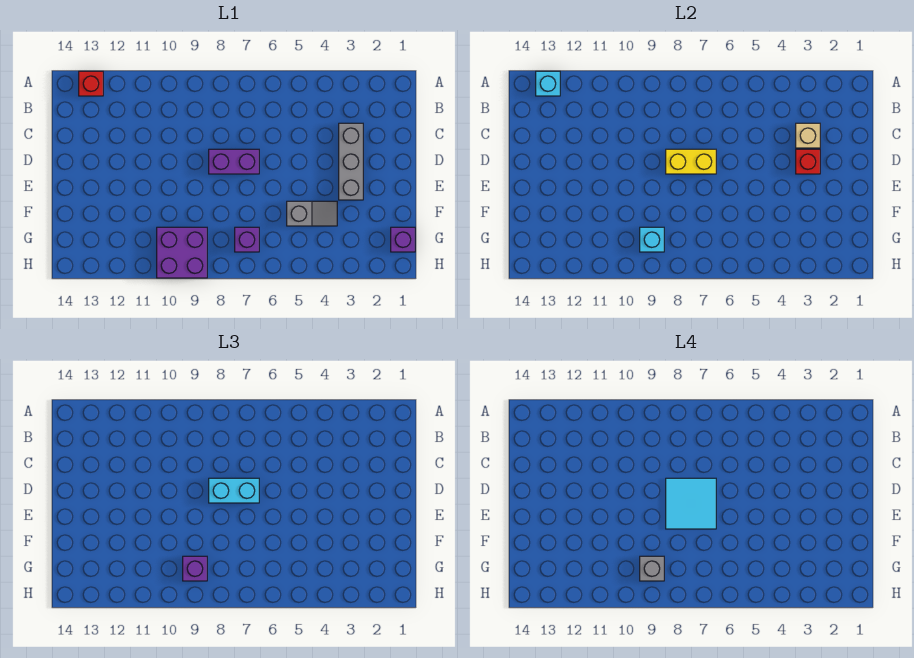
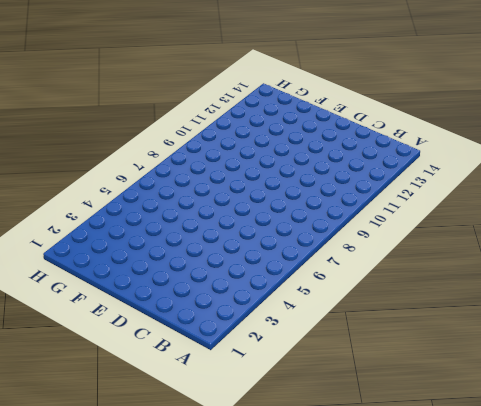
none -> red brick A13 level 1
none -> grey brick C3:E3 level 1
none -> purple brick D7:D8 level 1

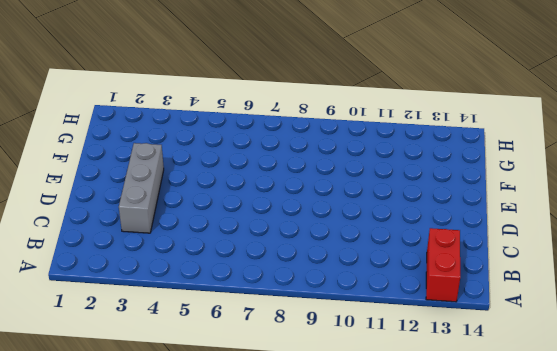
red brick A13:B13 level 1 -> red brick A13 level 1
none -> purple brick D7:D8 level 1
none -> grey slope F4:F5 level 1 top 5
none -> purple brick G1 level 1

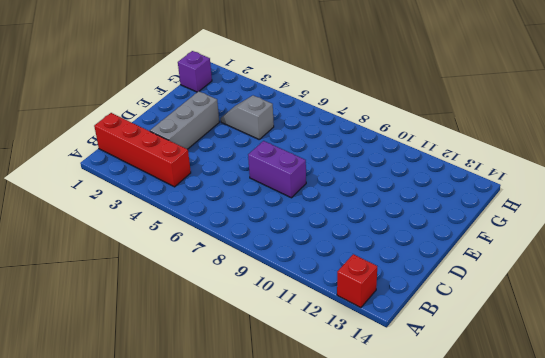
red brick B1:B4 level 1 -> none
none -> purple brick G7 level 1
none -> purple brick G9:H10 level 1
none -> cyan brick A13 level 2

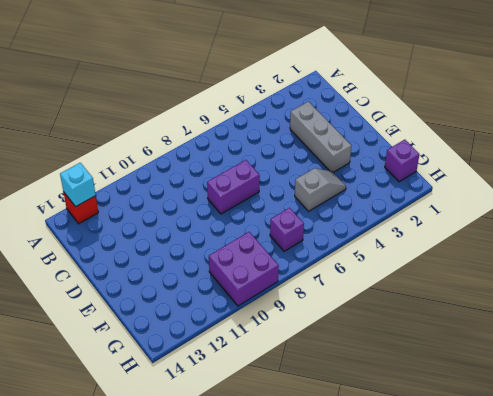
none -> tan brick C3 level 2
none -> red brick D3 level 2
none -> yellow brick D7:D8 level 2

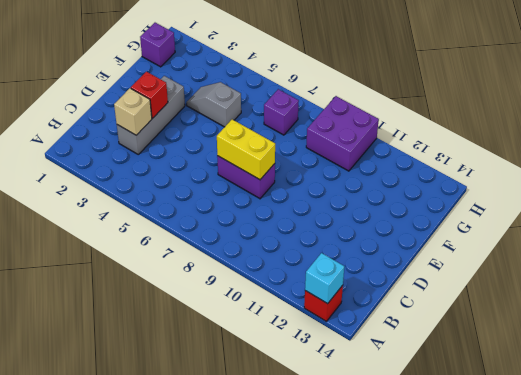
none -> cyan brick G9 level 2
none -> cyan brick D7:D8 level 3
none -> purple brick G9 level 3

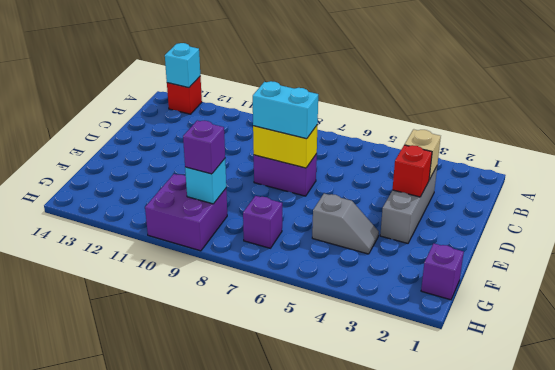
none -> cyan tile D7:E8 level 4
none -> grey brick G9 level 4

